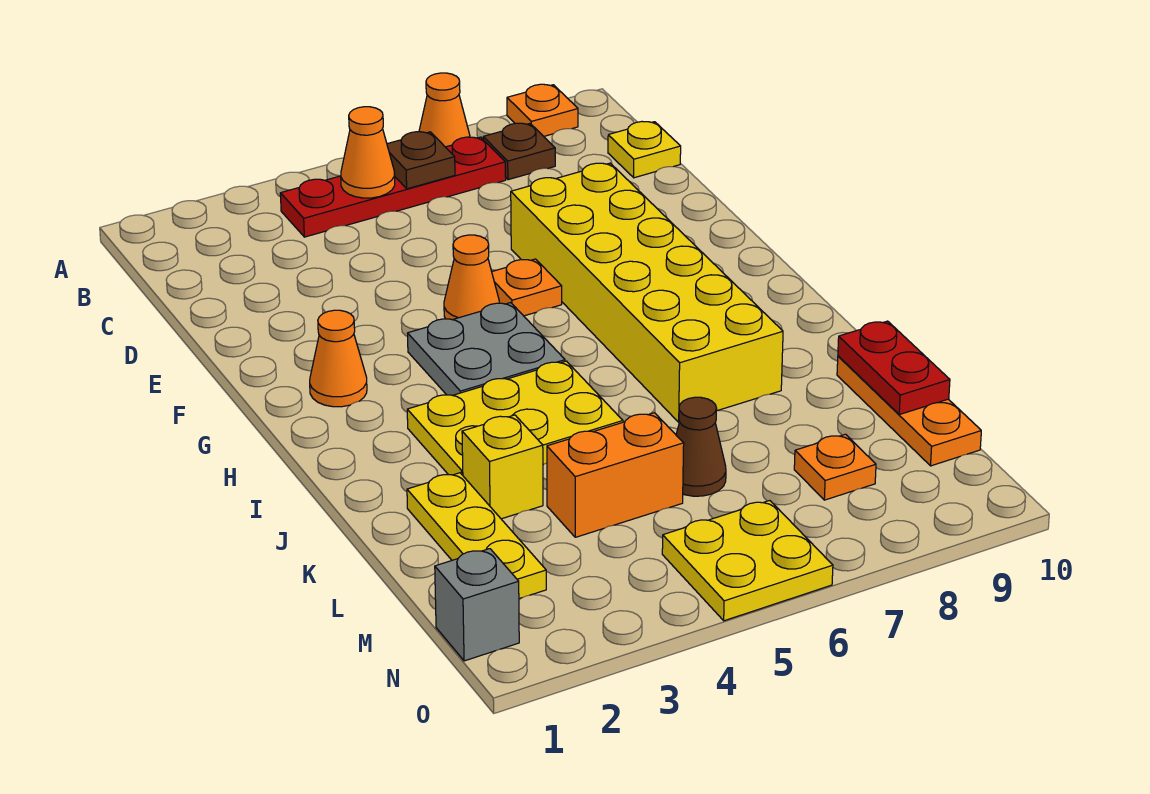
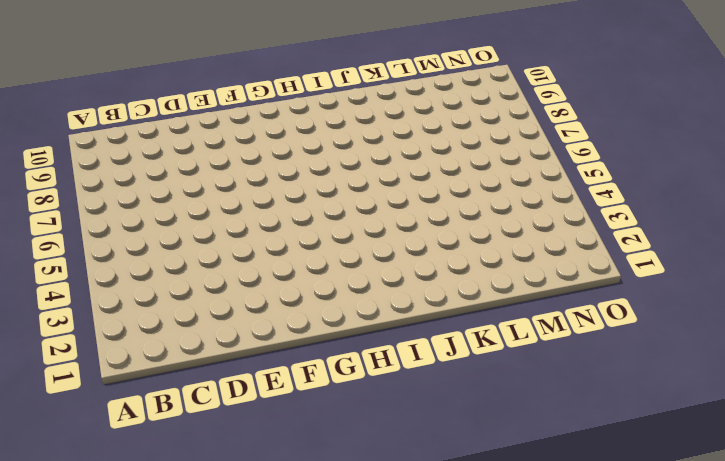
none -> orange cone A7 level 1
none -> orange plate A9 level 1
none -> red plate B4:B7 level 1

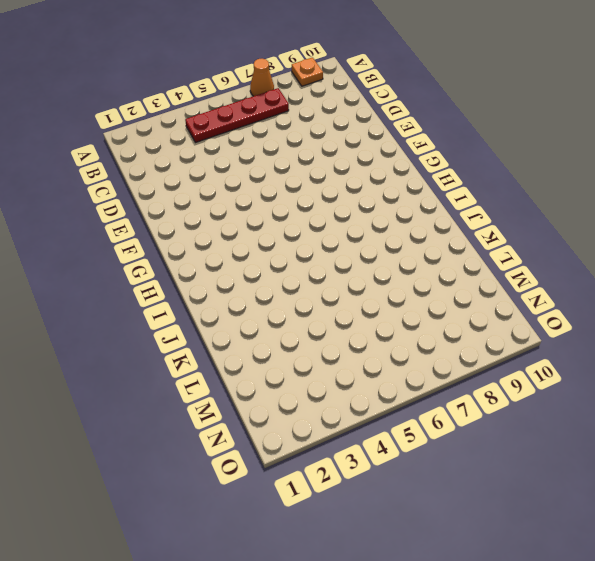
none -> brown plate B8 level 1
none -> yellow plate C10 level 1
none -> yellow brick E7:J8 level 1

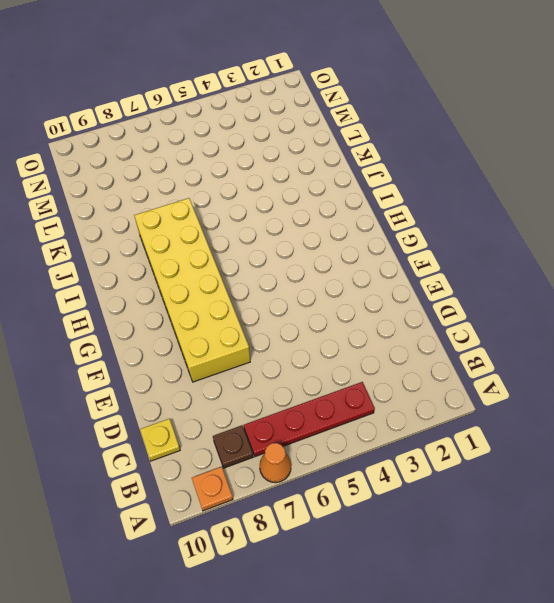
none -> orange cone F5 level 1
none -> orange plate F6 level 1
none -> orange cone G2 level 1

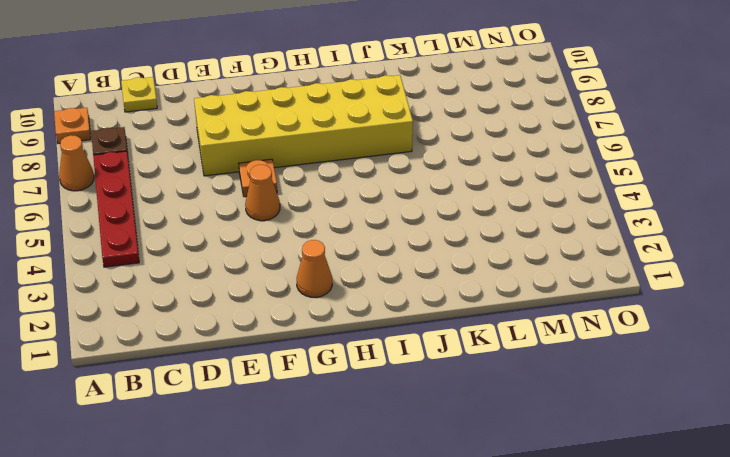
none -> grey plate G4:H5 level 1
none -> yellow plate I3:J5 level 1
none -> yellow plate K2:M2 level 1

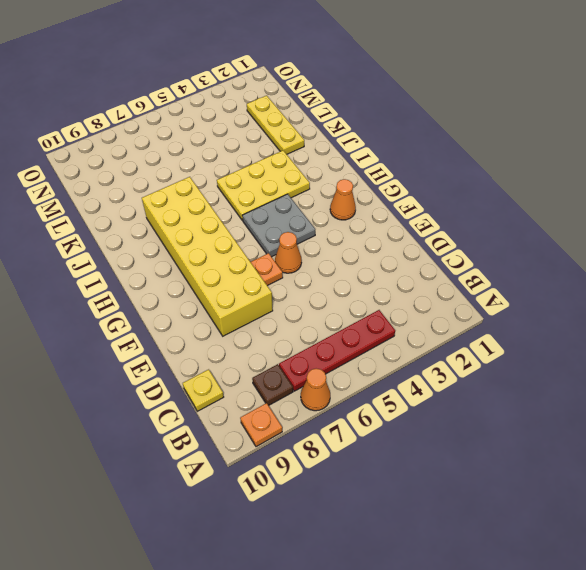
none -> yellow brick K3 level 1
none -> orange plate K10:M10 level 1
none -> orange brick L4:L5 level 1

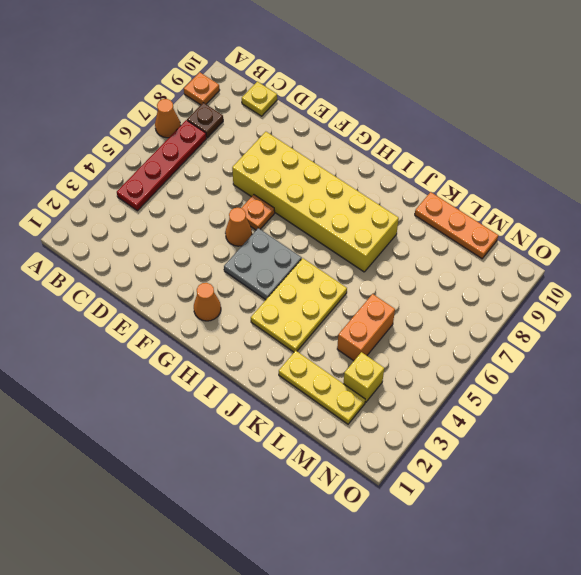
yellow brick M3 level 1 -> yellow brick K3 level 1
none -> brown cone L6 level 1
none -> orange plate M8 level 1
none -> grey brick N1 level 1

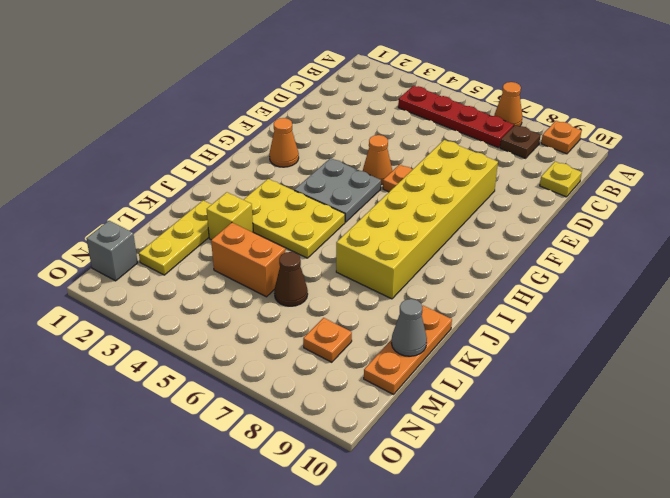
grey cone L10 level 2 -> red plate K10:L10 level 2
none -> yellow plate N5:O6 level 1
none -> orange cone B5 level 2
none -> brown plate B6 level 2

